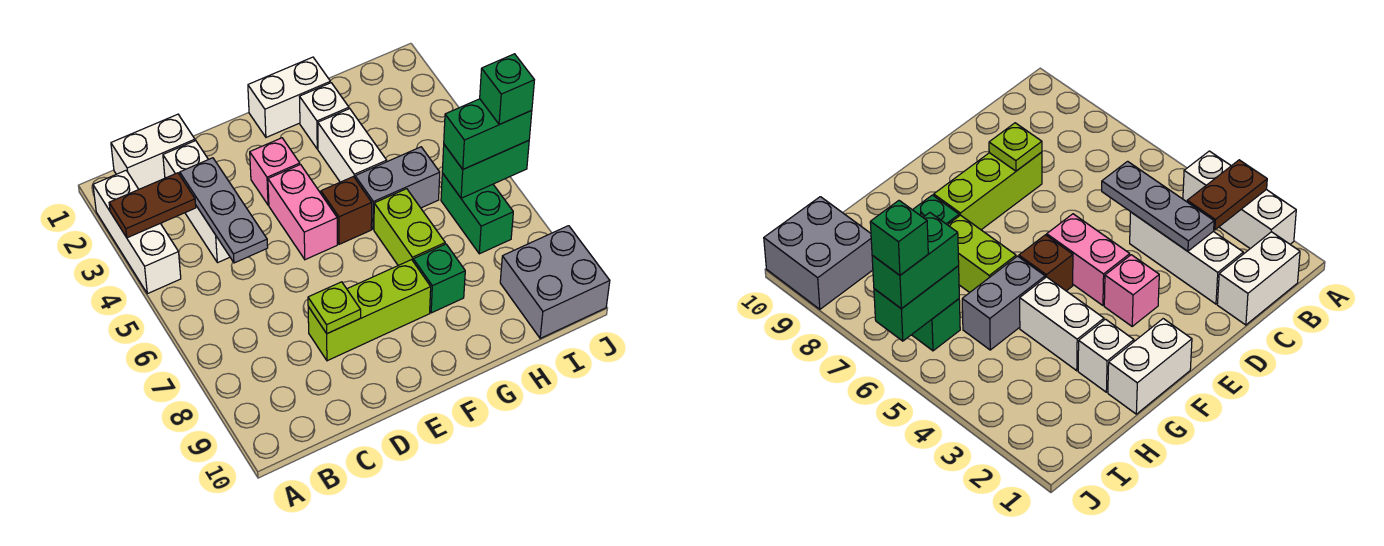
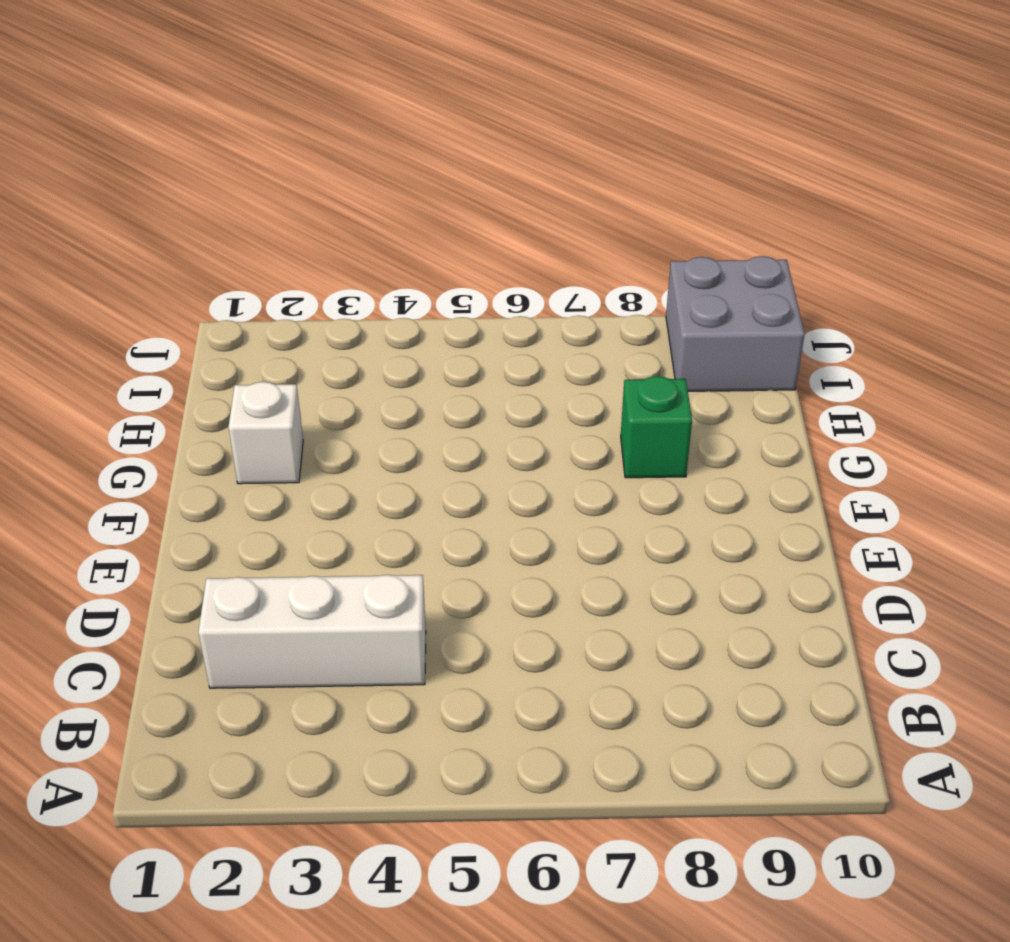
none -> white brick A2:A4 level 1
none -> white brick B1:C1 level 1
none -> lime brick D8:F8 level 1

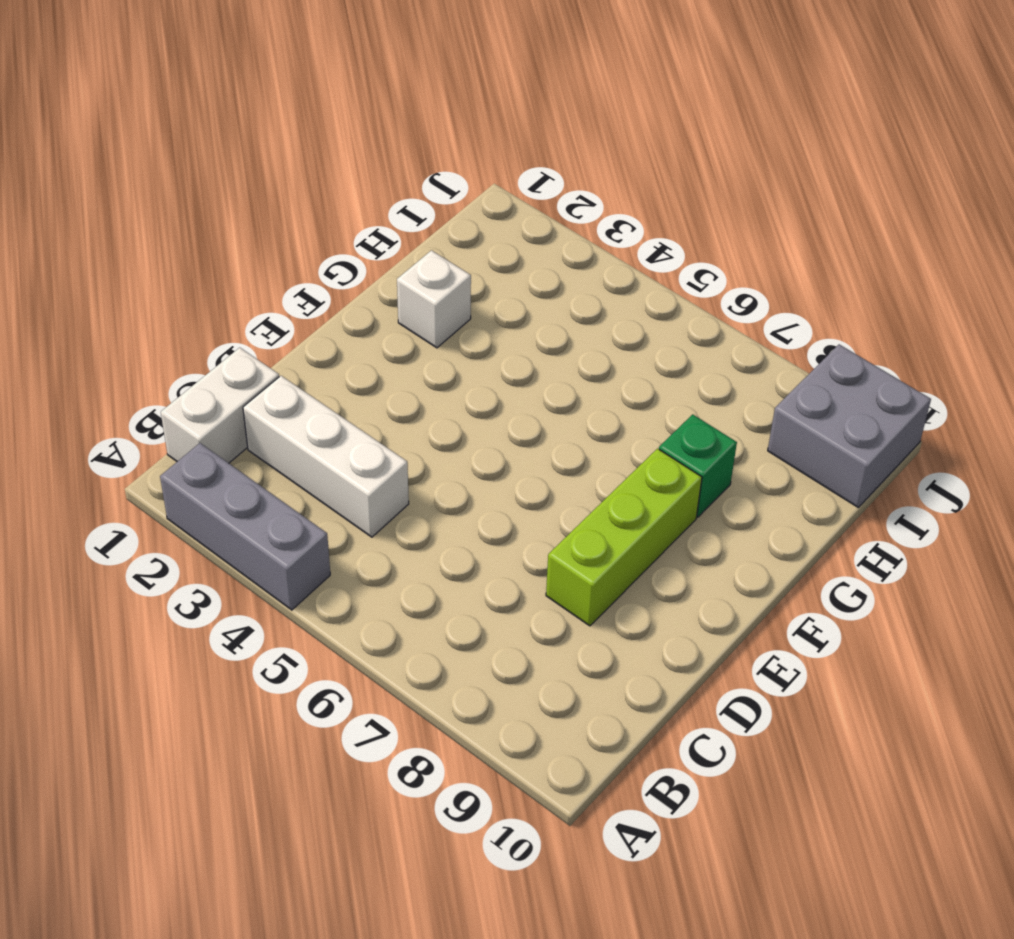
grey brick A2:A4 level 1 -> white brick A2:A4 level 1
none -> pink brick E3 level 1
none -> pink brick E4:E5 level 1
none -> white brick F1:G1 level 1

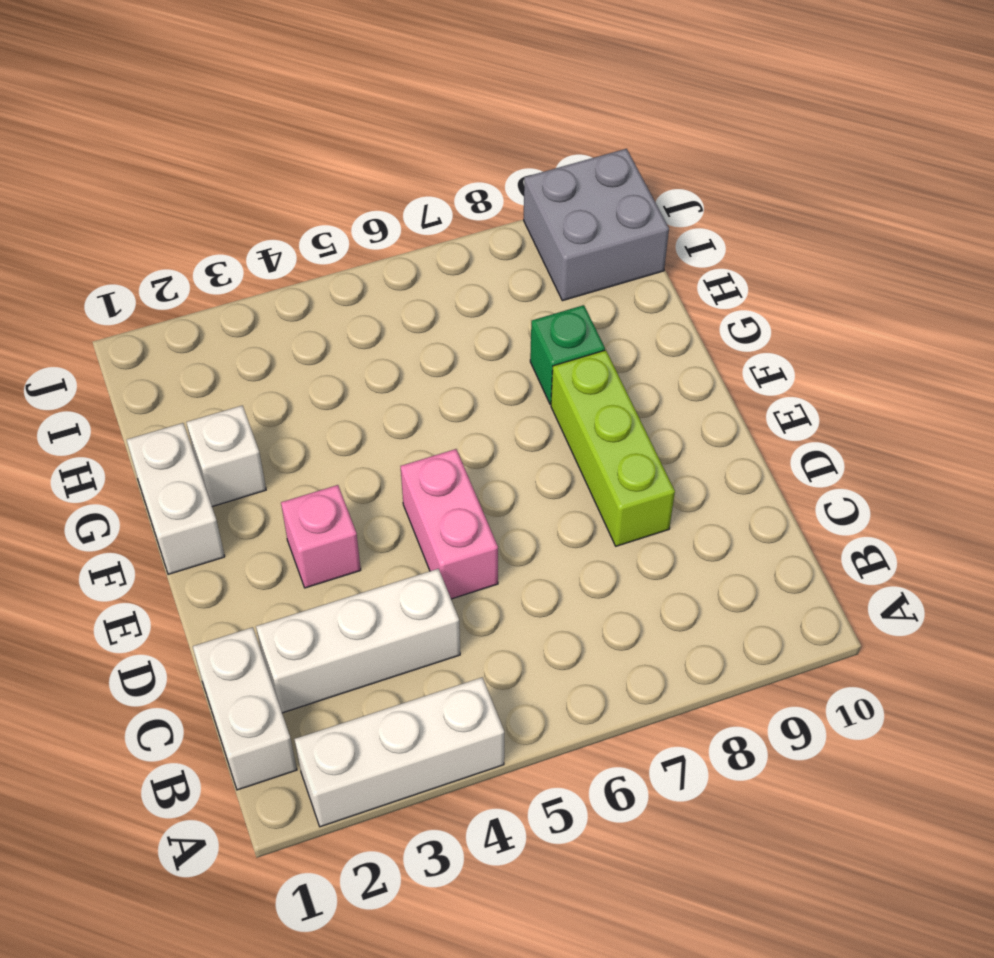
pink brick D5:E5 level 1 -> pink brick E4:E5 level 1
none -> brown brick F5 level 1
none -> white brick G3:G4 level 1
none -> grey brick G5:H5 level 1

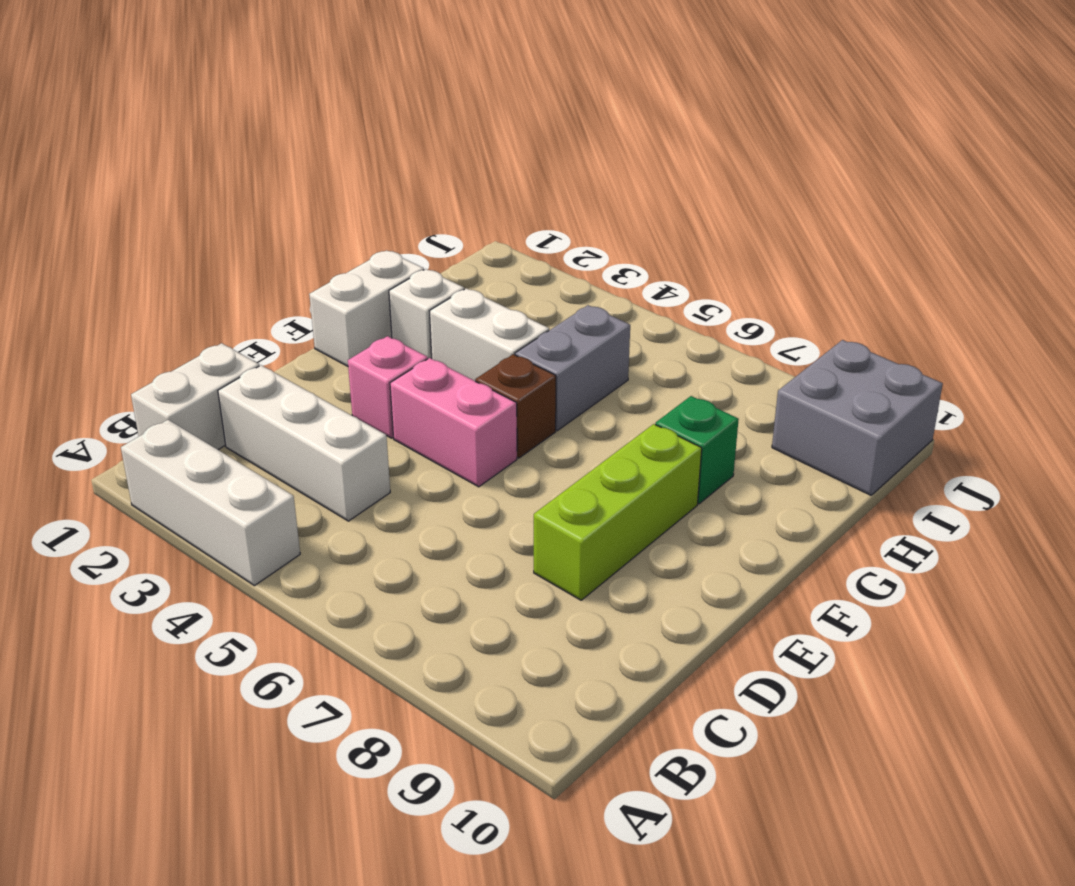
none -> lime brick G6:G7 level 1
none -> green brick I6:I7 level 1
none -> brown plate A3:B3 level 2

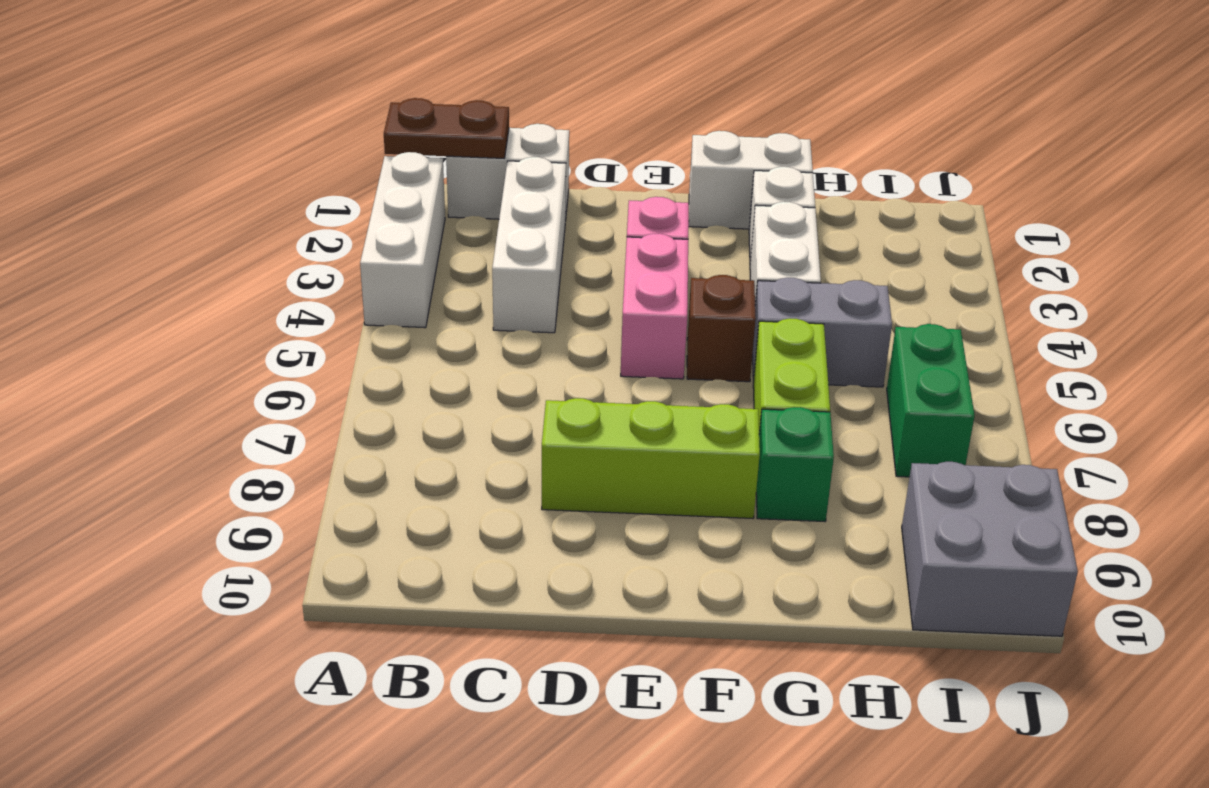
brown plate A1:B1 level 2 -> brown plate A3:B3 level 2
none -> grey plate C3:C5 level 2
none -> lime plate D8 level 2
none -> green brick I6:J6 level 2

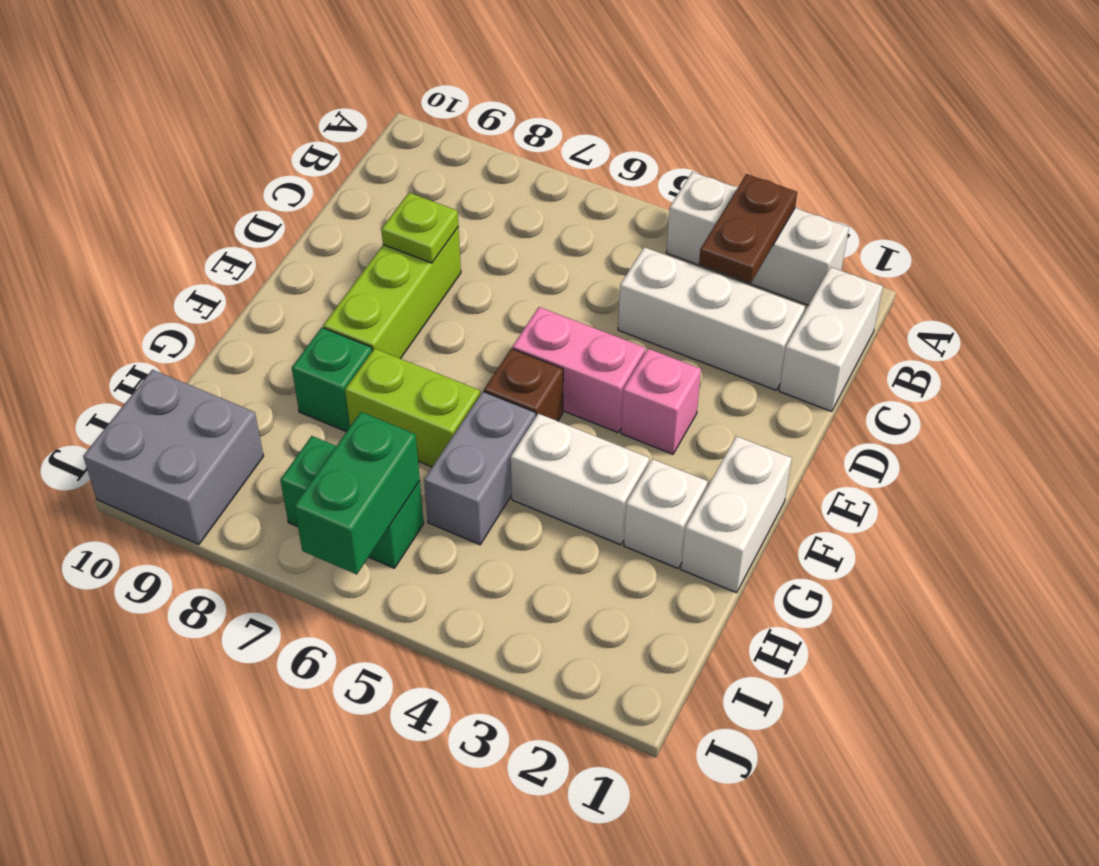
none -> grey plate C3:C5 level 2
none -> green brick I6:J6 level 3
none -> green brick J6 level 4

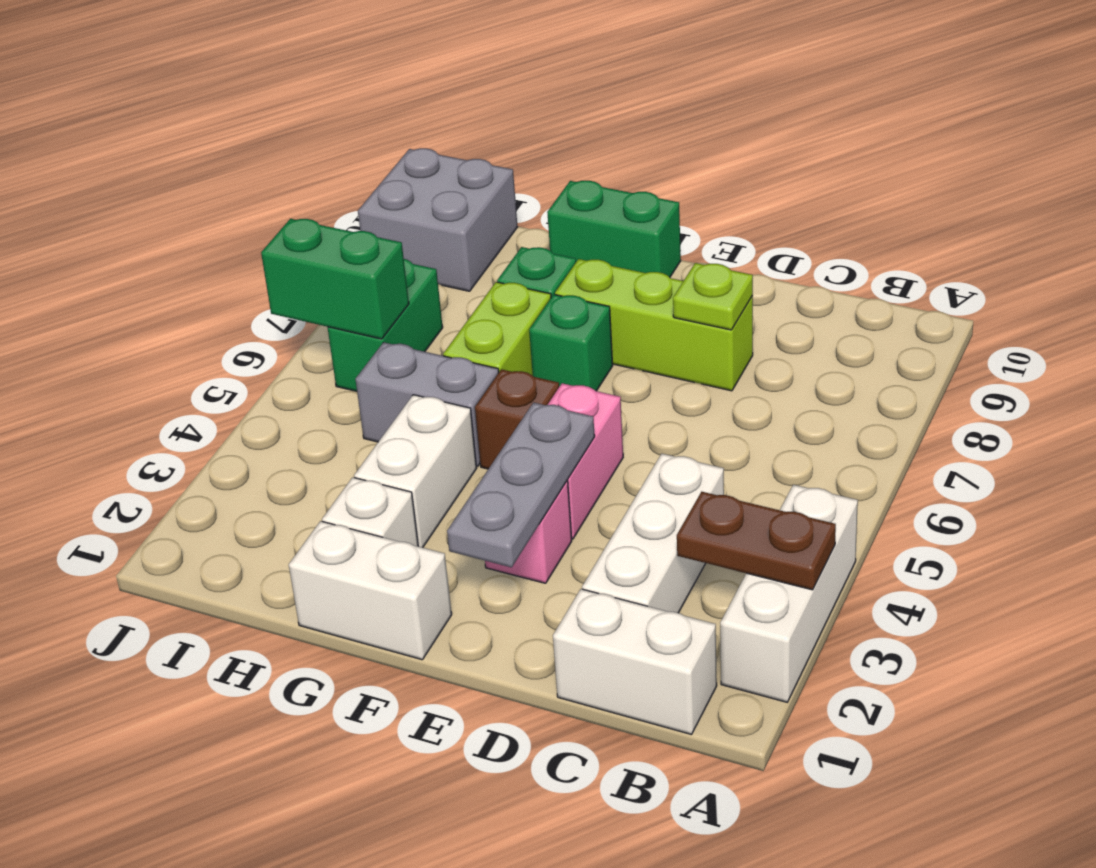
grey plate E2:E4 level 2 -> grey plate C3:C5 level 2
green brick F7 level 1 -> green brick J6 level 4
green brick F10:G10 level 1 -> green brick I6:J6 level 3

